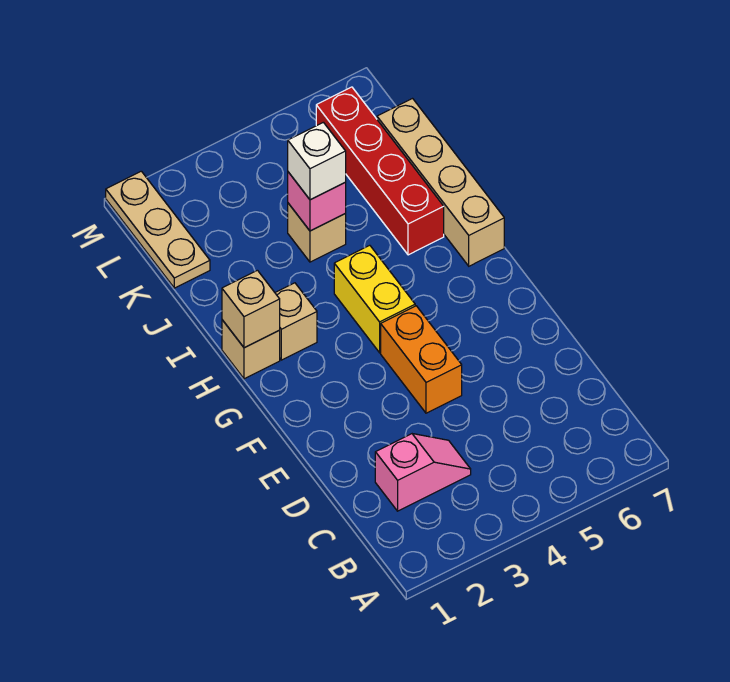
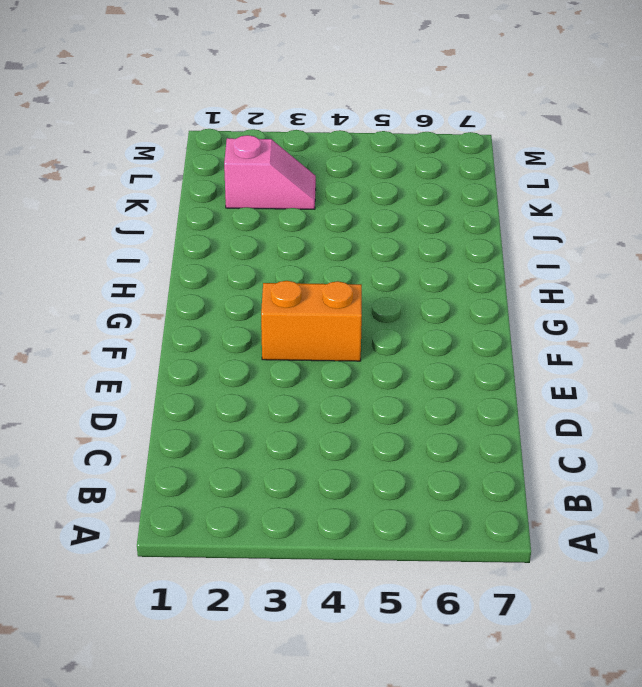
orange brick F3:F4 level 1 -> orange brick E4:F4 level 1
pink slope K2:K3 level 1 top 2 -> pink slope C2:C3 level 1 top 2
none -> yellow brick G4:H4 level 1
none -> tan brick H1 level 1
none -> tan brick H2 level 1

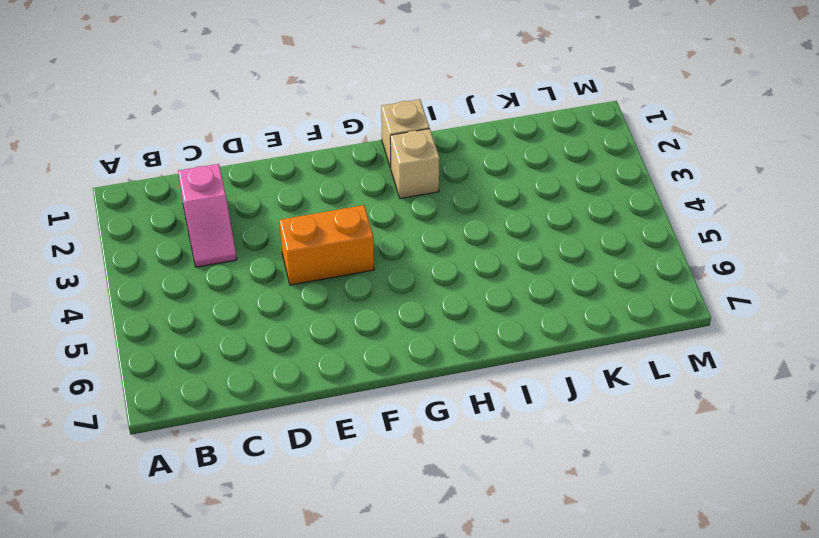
none -> yellow brick G4:H4 level 1
none -> tan brick H7:K7 level 1
none -> red brick I6:L6 level 1

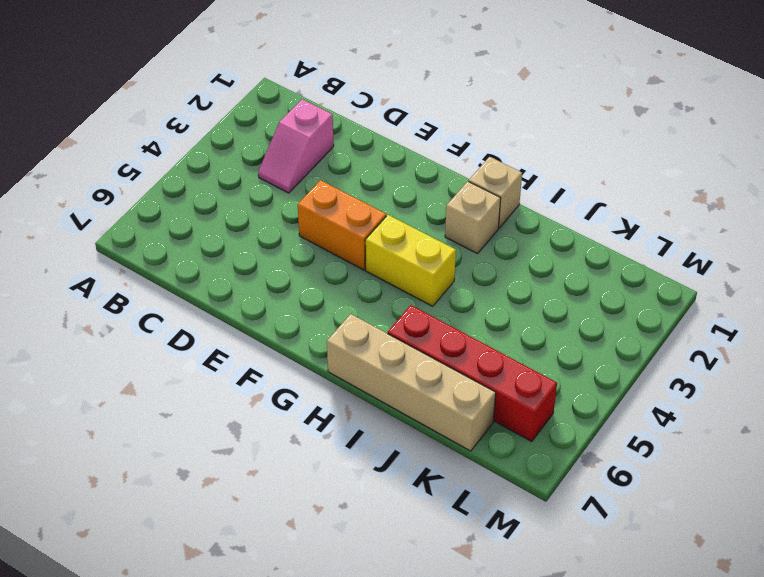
none -> tan brick J4 level 1
none -> tan plate K1:M1 level 1
none -> tan brick H1 level 2

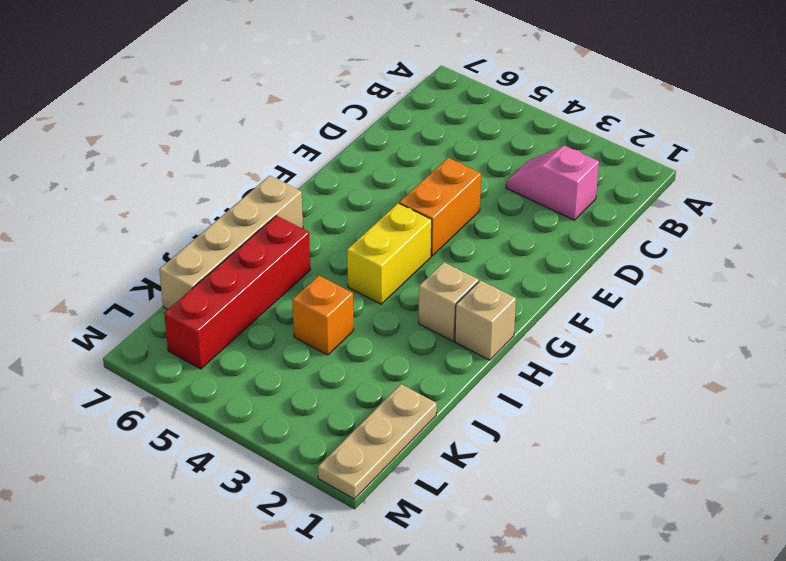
orange brick J4 level 1 -> tan brick J4 level 1
none -> tan brick H1 level 2
none -> pink brick J4 level 2
none -> white brick J4 level 3

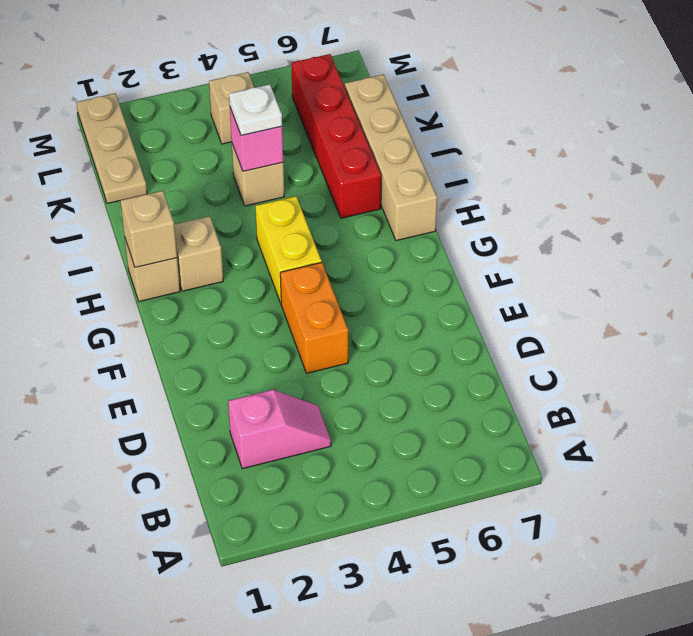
white plate J4 level 3 -> white brick J4 level 3
tan brick L4 level 1 -> none

